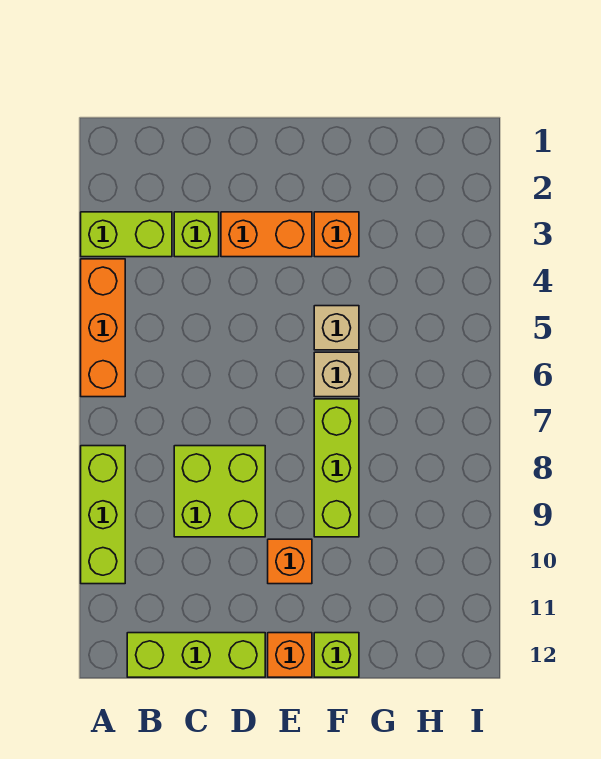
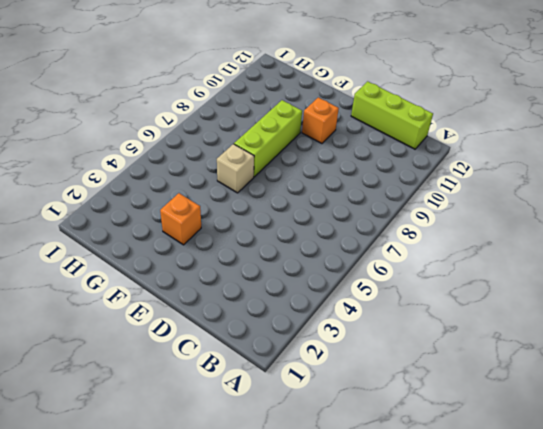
none -> lime brick A3:B3 level 1
none -> orange brick A4:A6 level 1
none -> lime brick A8:A10 level 1

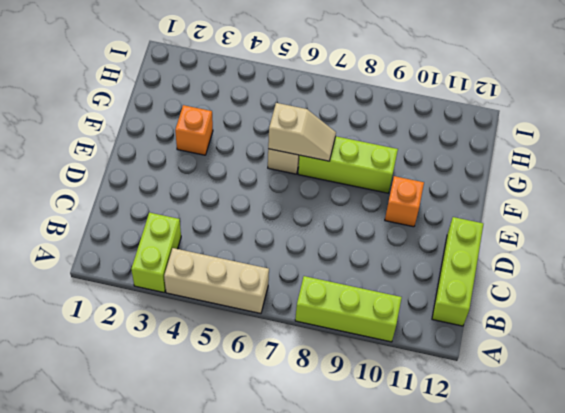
tan brick A4:A6 level 1 -> orange brick A4:A6 level 1
tan slope F6:F7 level 2 top 6 -> none
none -> lime brick C3 level 1
none -> lime brick C8:D9 level 1
none -> orange brick D3:E3 level 1

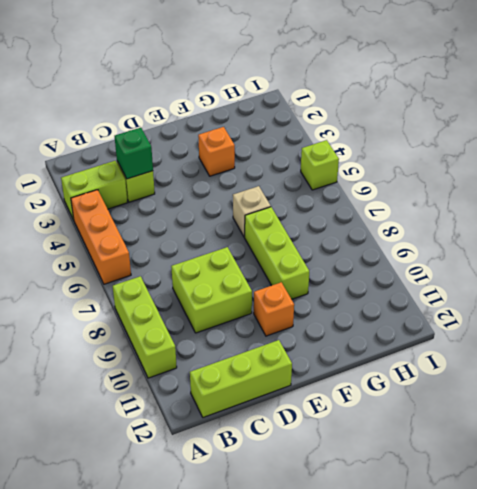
green brick C3 level 2 -> none
lime brick I5 level 1 -> lime brick F12 level 1
none -> orange brick D3:E3 level 1
none -> orange brick E12 level 1
none -> tan brick F5 level 1

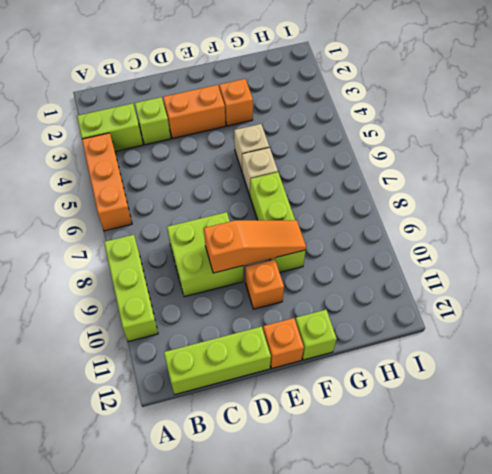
orange slope D9:F9 level 2 top D -> none

